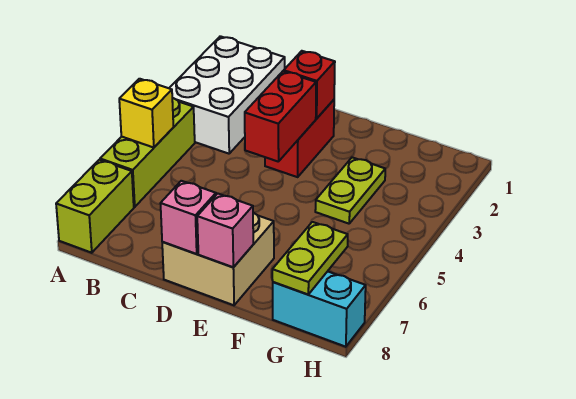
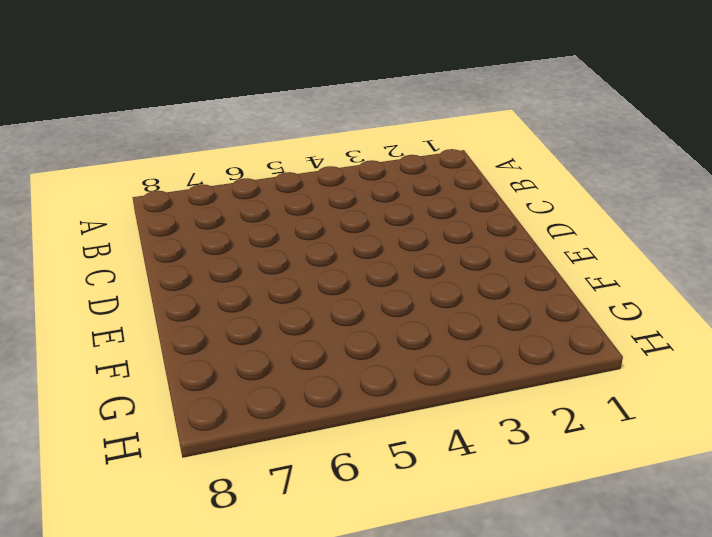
none -> white brick A1:B3 level 1
none -> lime brick A4:A6 level 1
none -> lime brick A7:A8 level 1

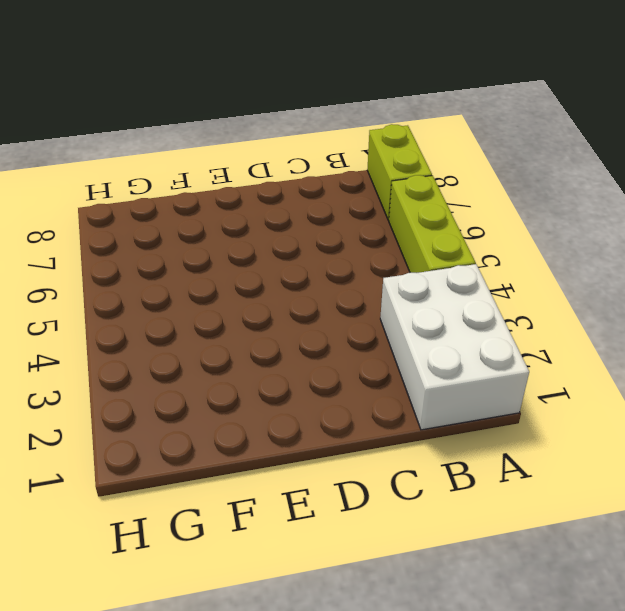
none -> red brick D2:D3 level 1
none -> tan brick D7:E8 level 1
none -> lime plate F3:F4 level 1

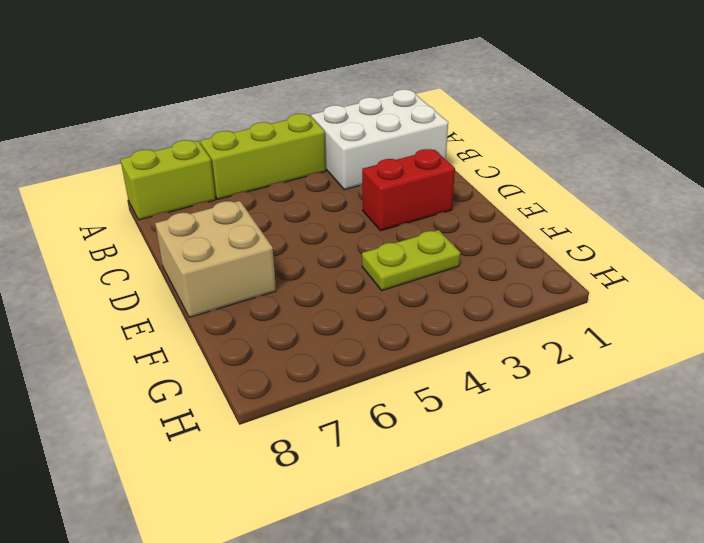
none -> cyan brick G8:H8 level 1
none -> yellow brick A5 level 2
none -> red brick D2 level 2

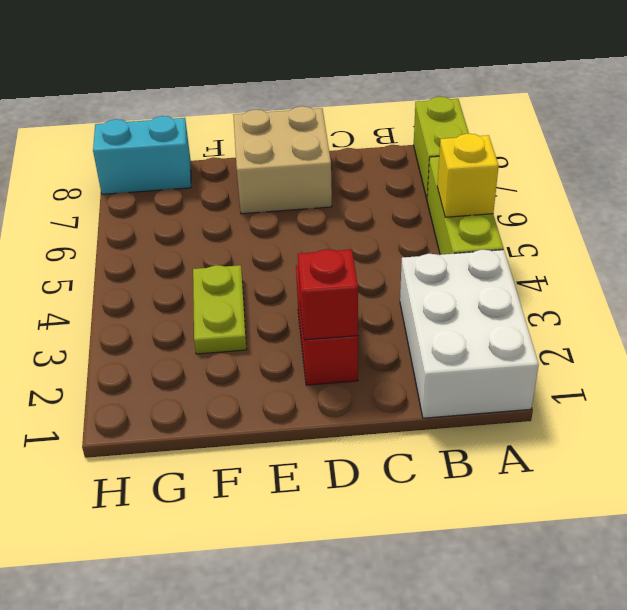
none -> red brick D3:D4 level 2
none -> pink brick D8 level 2
none -> pink brick E8 level 2

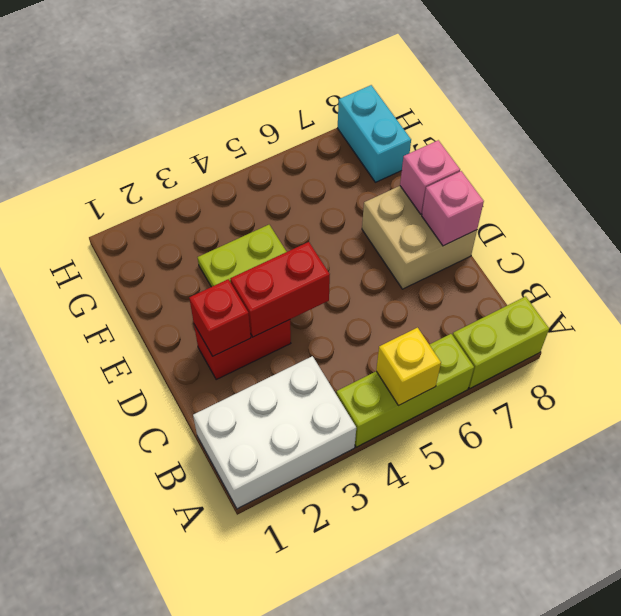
none -> lime plate G7:G8 level 2

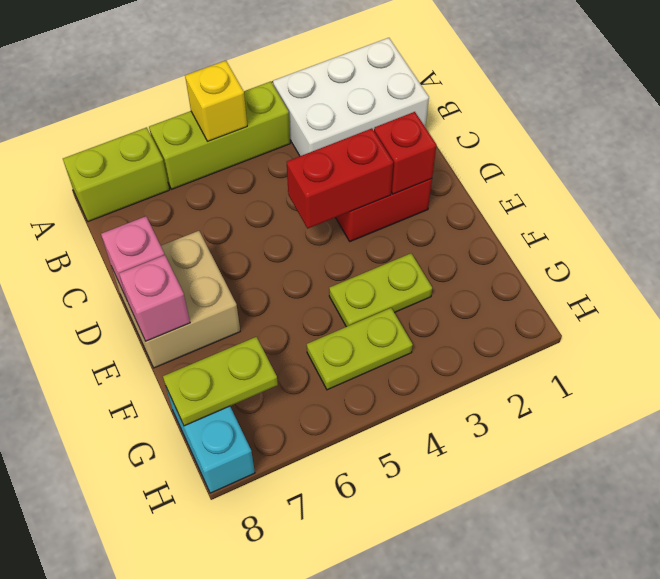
lime plate G4:G5 level 1 -> none

